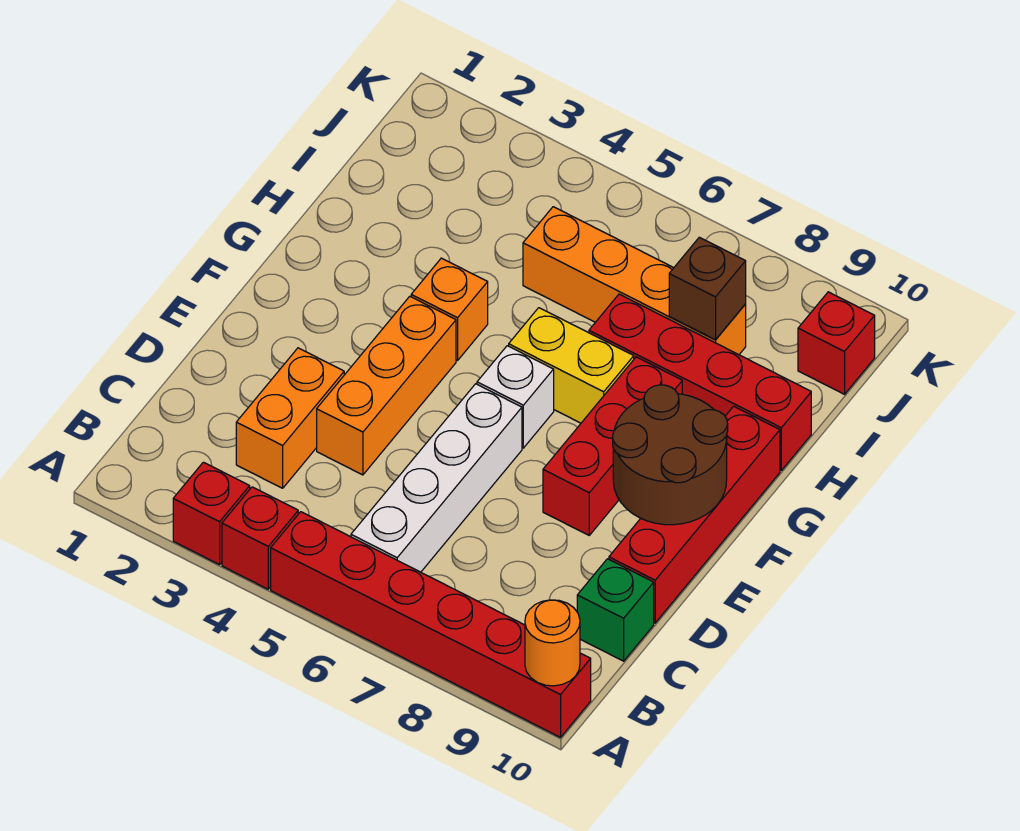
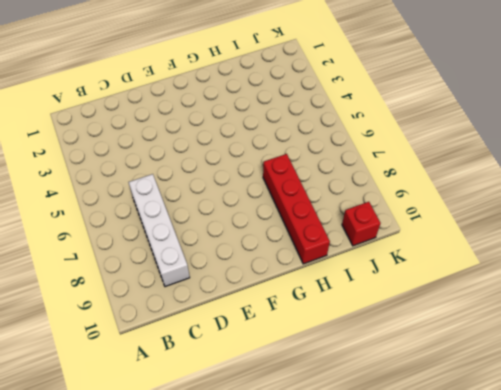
white brick C6:C9 level 1 -> white brick B6:E6 level 1
none -> red brick A3 level 1
none -> red brick A4 level 1
none -> red brick A5:A10 level 1

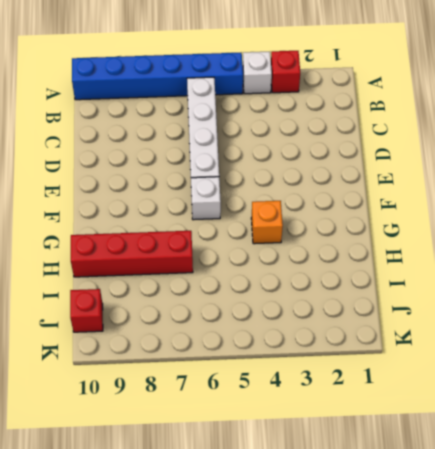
white brick A4 level 1 -> red brick A4 level 1
blue brick A5:A10 level 1 -> red brick A5:A10 level 1
none -> orange brick C3:D3 level 1
none -> green brick C10 level 1
none -> orange brick D4:F4 level 1

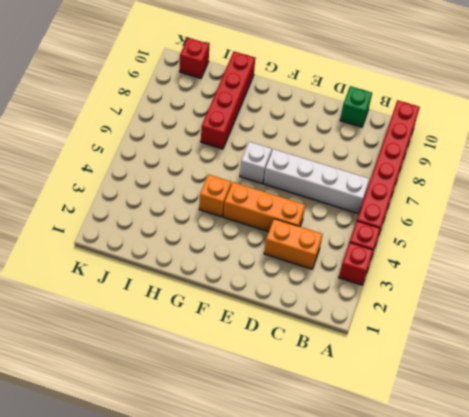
none -> red brick D10:G10 level 1
none -> red brick E8:G8 level 1
none -> yellow brick G6:G7 level 1

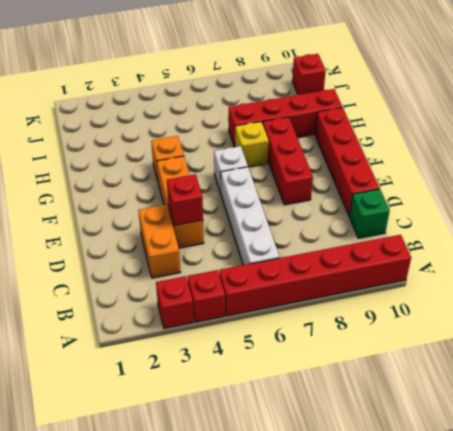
red brick D4 level 2 -> none
yellow brick G7 level 1 -> yellow brick G6:G7 level 1
none -> orange brick I5:I8 level 1
none -> orange round brick A10 level 2
none -> brown round brick E9:F10 level 2

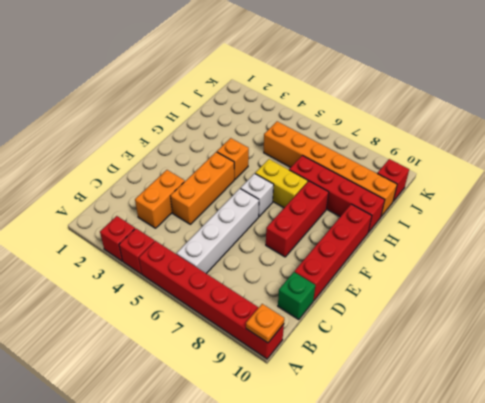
orange plate A10 level 2 -> orange round brick A10 level 2
orange brick I5:I10 level 1 -> orange brick I5:I8 level 1
none -> brown round brick E9:F10 level 2
none -> brown brick I8 level 2

